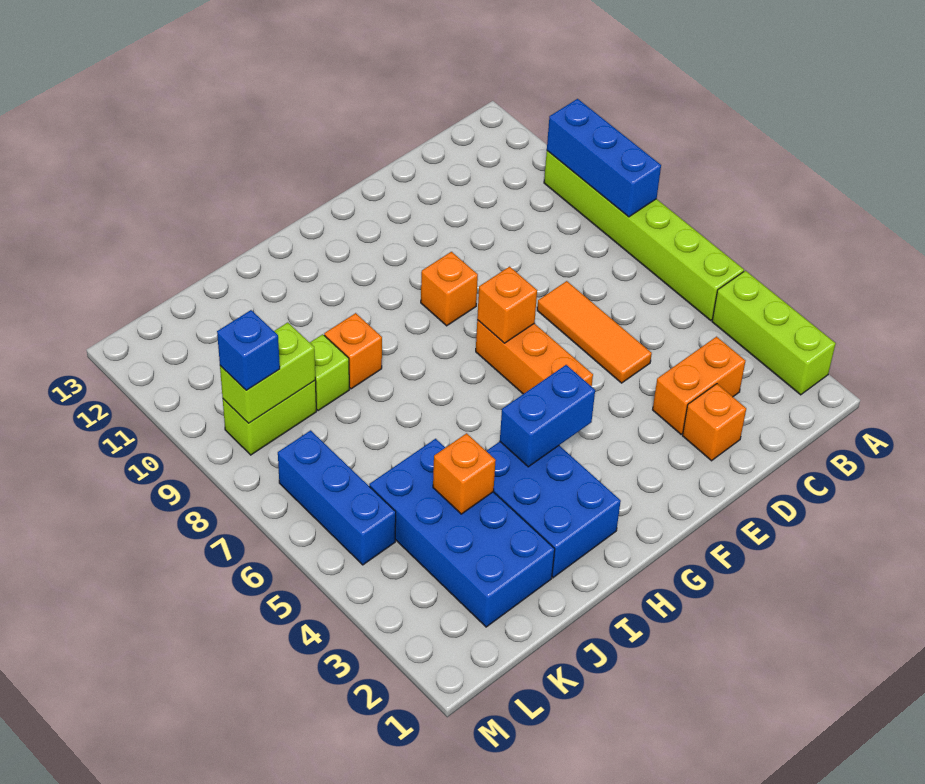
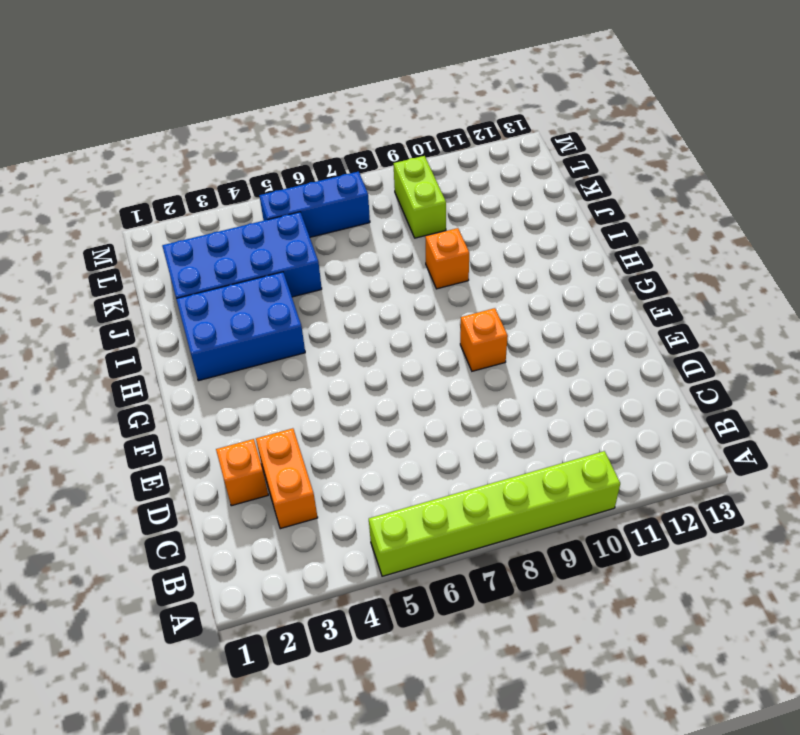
none -> lime brick A2:A4 level 1
none -> orange tile D5:D7 level 1
none -> orange brick F5:F7 level 1

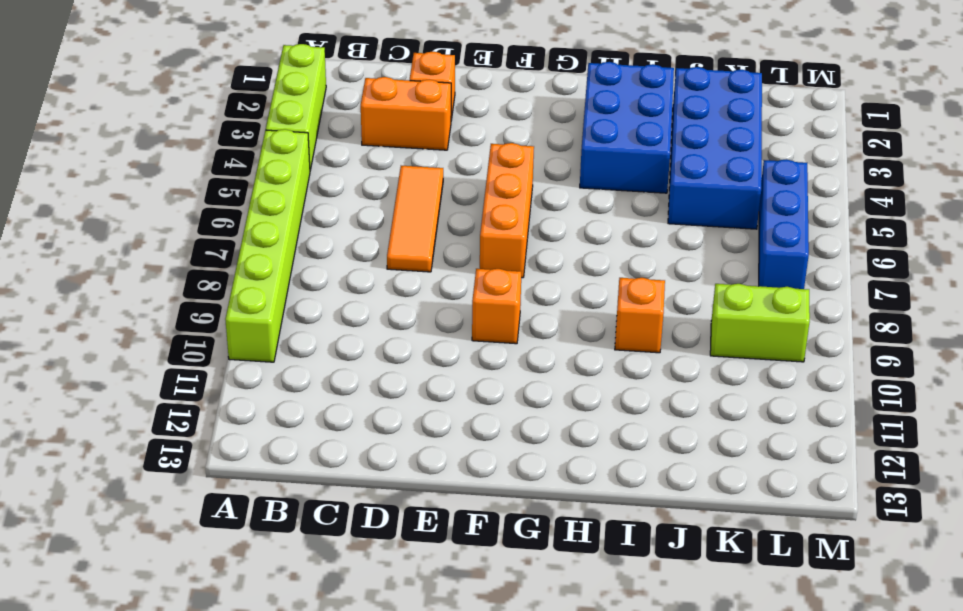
none -> lime brick J9 level 1
none -> blue brick A8:A10 level 2
none -> orange brick F7 level 2

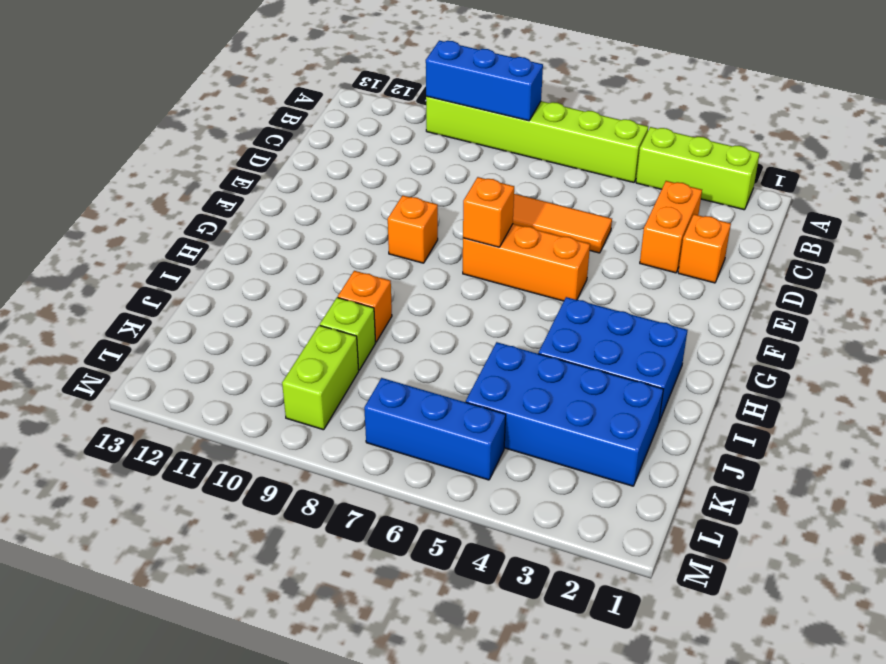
none -> blue brick G4:H4 level 2
none -> orange brick J4 level 2
none -> lime brick K9:L9 level 2

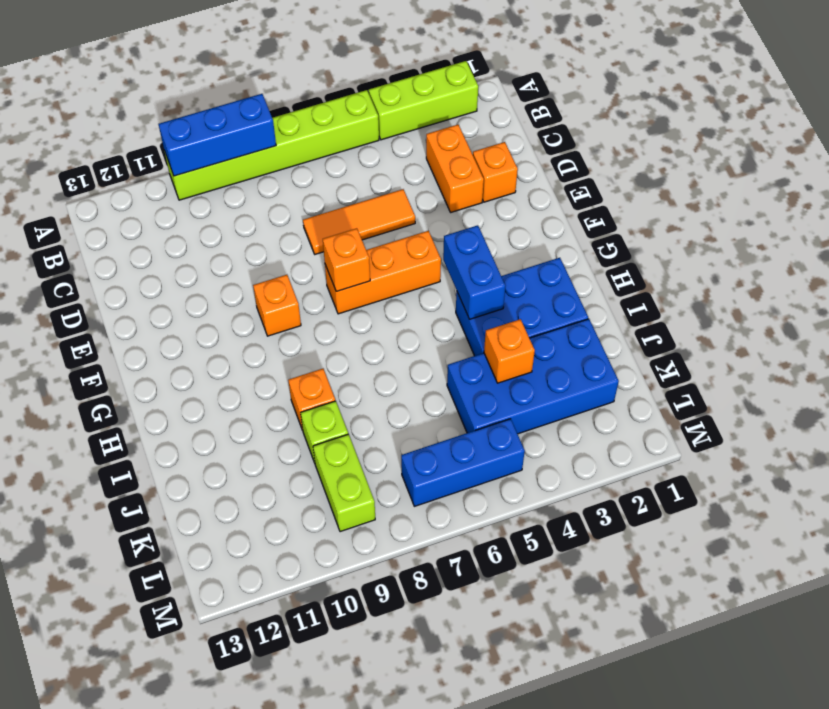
none -> lime brick K9:L9 level 2
none -> blue brick L9 level 3

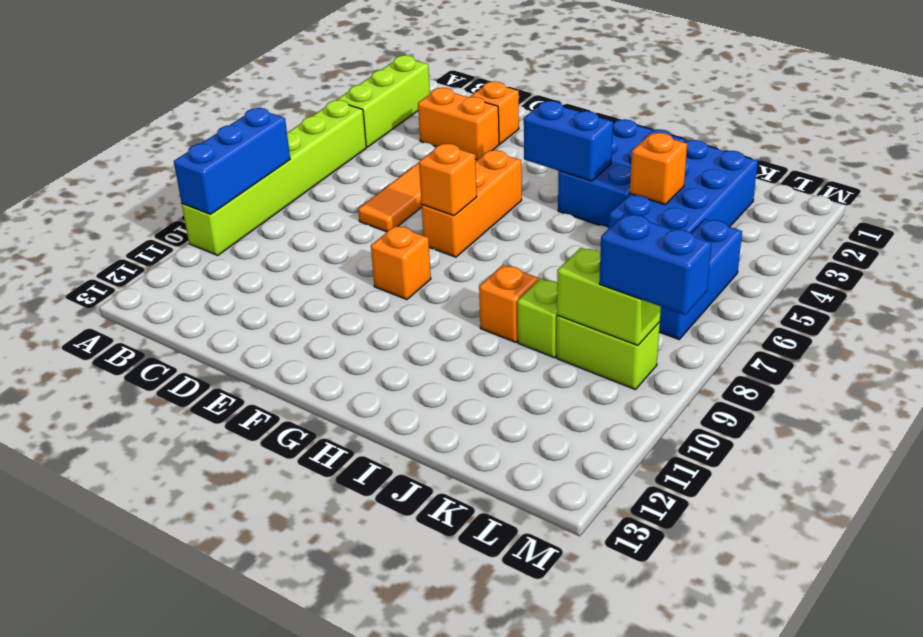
blue brick L9:M9 level 3 -> blue brick L9 level 3

